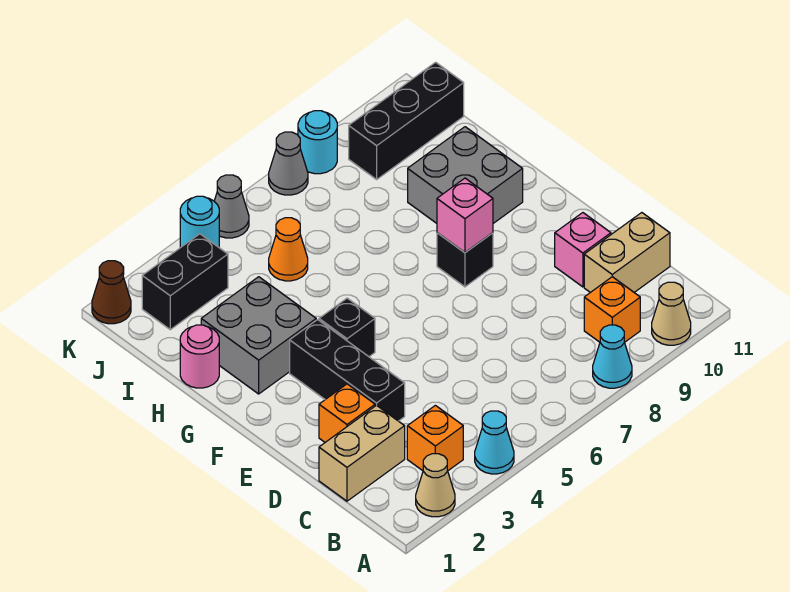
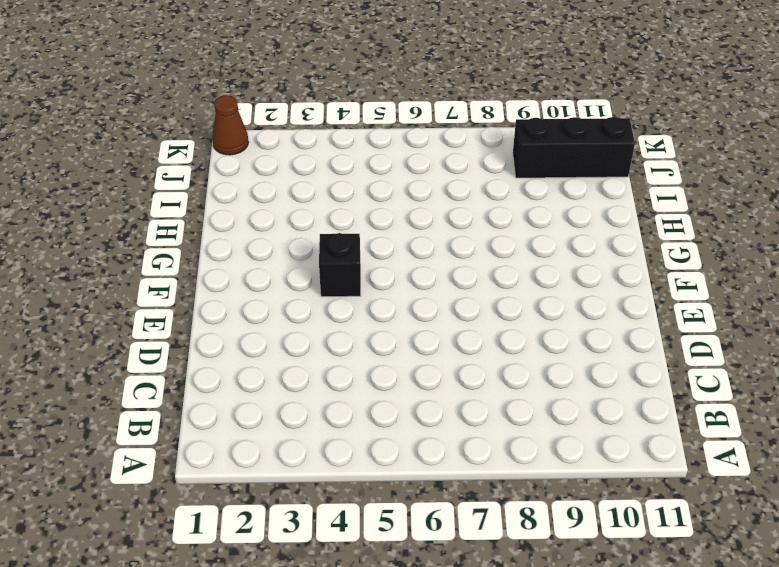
none -> tan cone A2 level 1
none -> cyan cone A4 level 1
none -> cyan cone A8 level 1

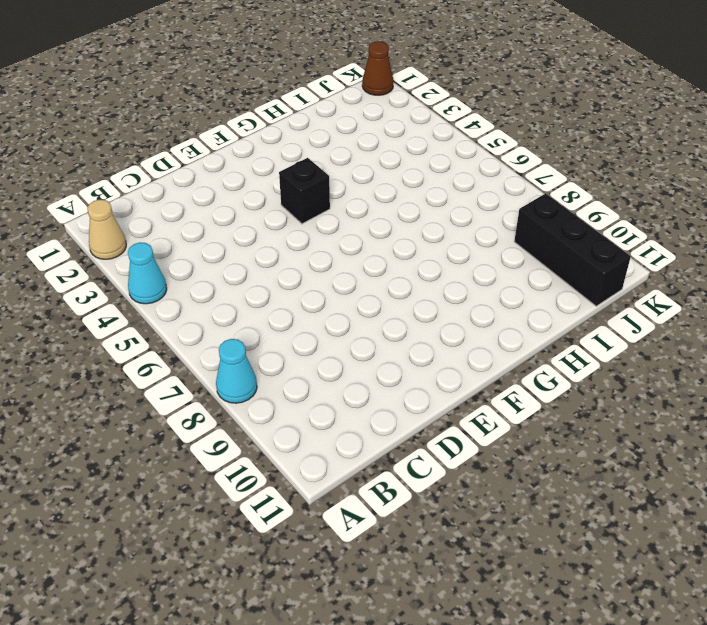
none -> tan cone A10 level 1
none -> orange brick B3 level 1
none -> orange brick B9 level 1

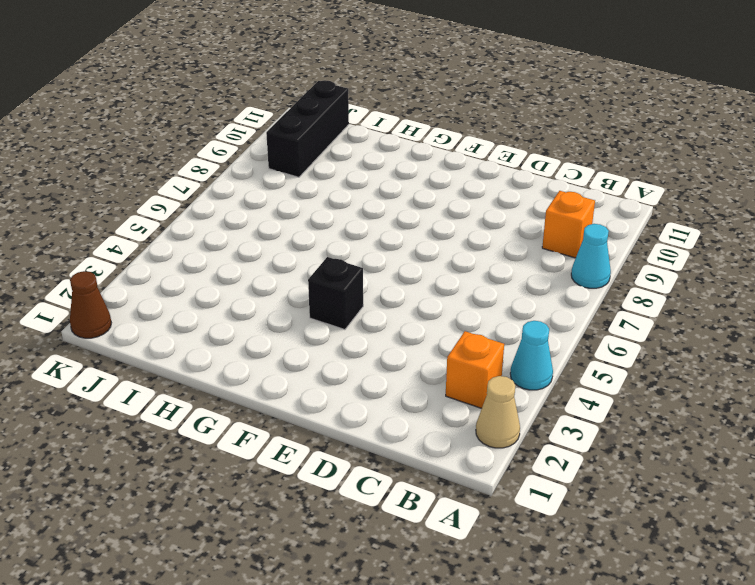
none -> tan cone A10 level 1
none -> tan brick C1:C2 level 1
none -> tan brick C10:C11 level 1

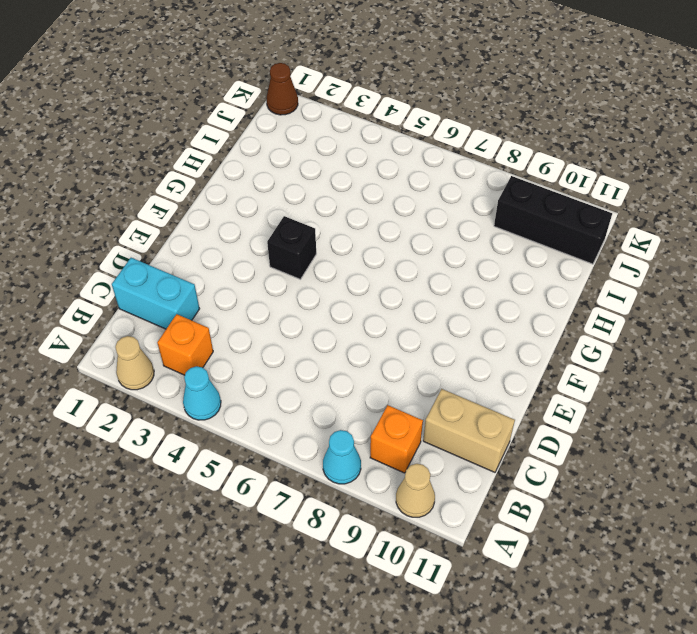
cyan brick C1:C2 level 1 -> tan brick C1:C2 level 1
none -> orange brick D2 level 1
none -> black brick D3:F3 level 1
none -> pink brick D10 level 1

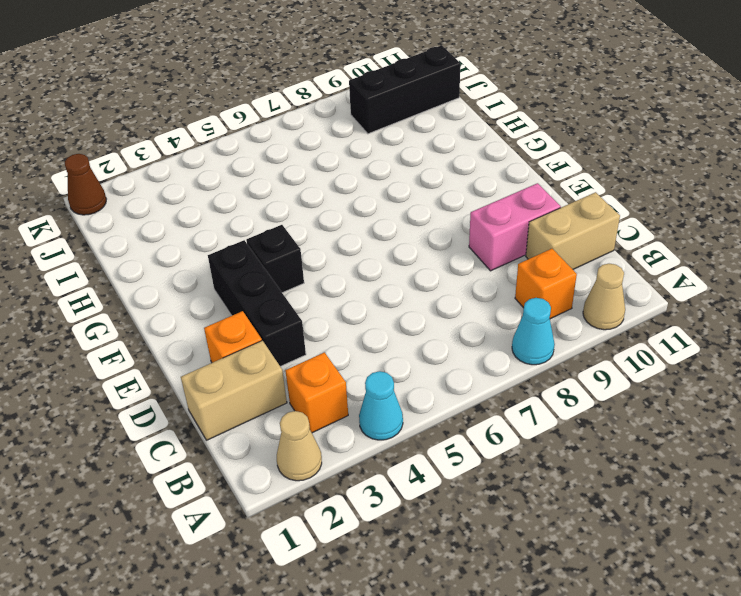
pink brick D9:D10 level 1 -> pink brick D10 level 1
none -> black brick F8 level 1
none -> grey brick G2:H3 level 1
none -> grey brick G9:H10 level 1

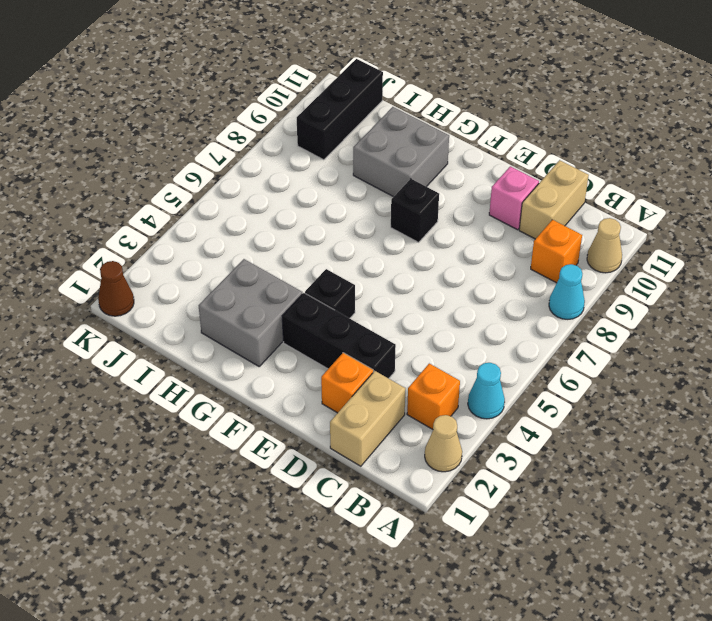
none -> pink round brick H1 level 1
none -> orange cone I5 level 1
none -> black brick J2:J3 level 1

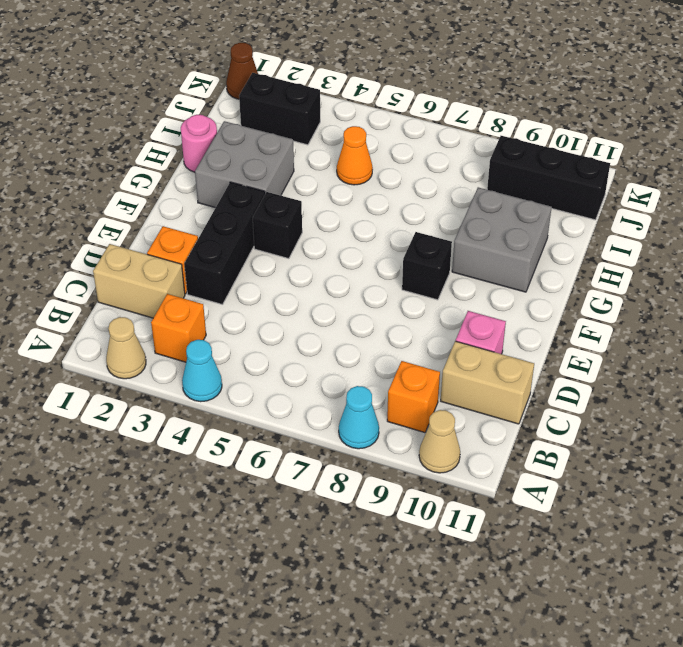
none -> cyan round brick K4 level 1
none -> grey cone K5 level 1
none -> grey cone K7 level 1

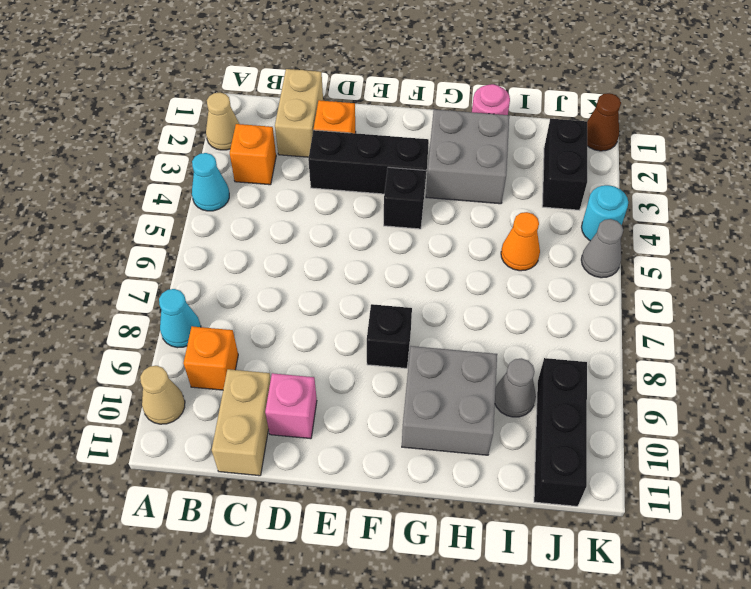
grey cone I9 level 1 -> grey cone K7 level 1
none -> cyan round brick K8 level 1
none -> pink brick F8 level 2

